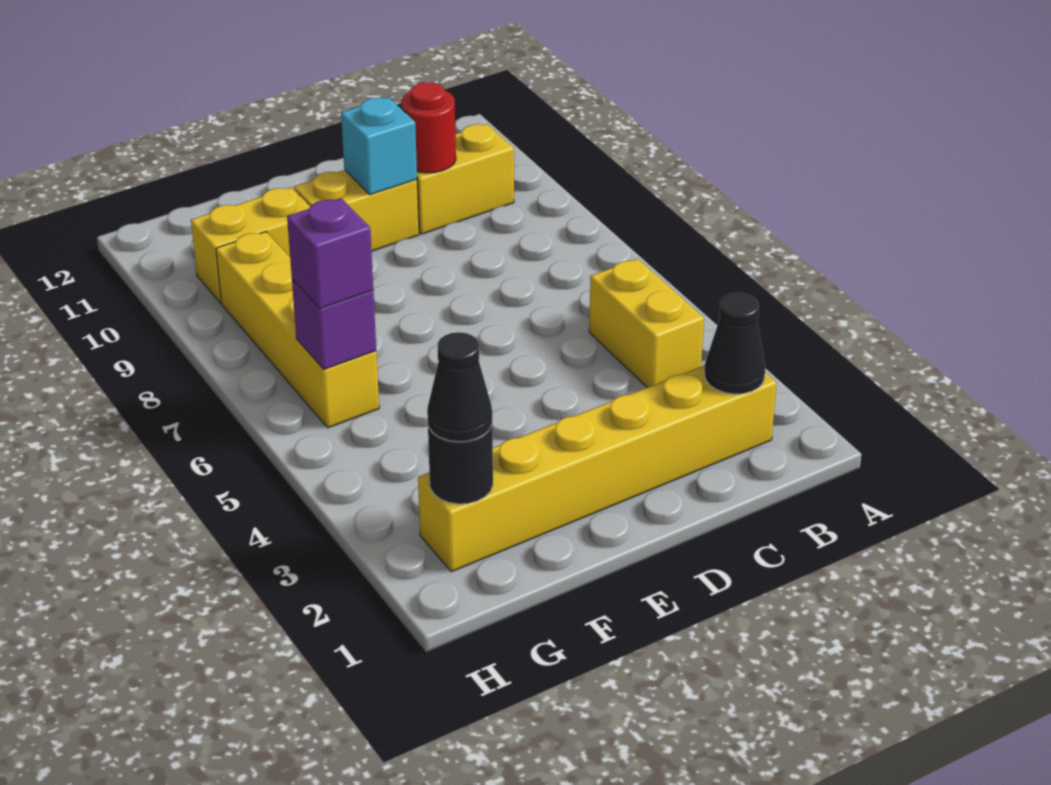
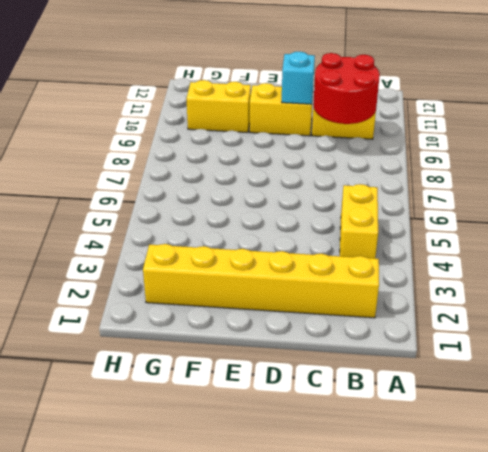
red round brick B9:C10 level 2 -> red round brick C10 level 2
none -> yellow brick G6:G9 level 1
none -> black cone B2 level 2
none -> black round brick G2 level 2

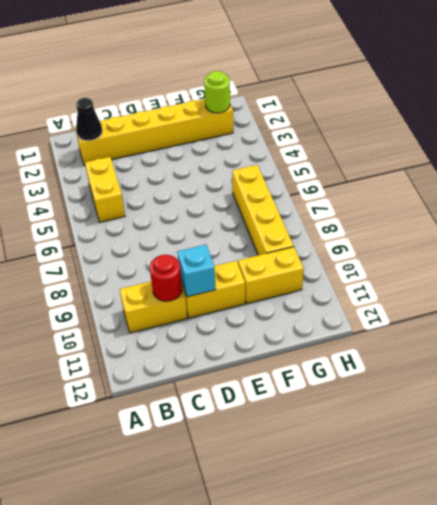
lime round brick G2 level 2 -> black round brick G2 level 2
none -> purple brick G6 level 2
none -> black cone G2 level 3
none -> purple brick G6 level 3

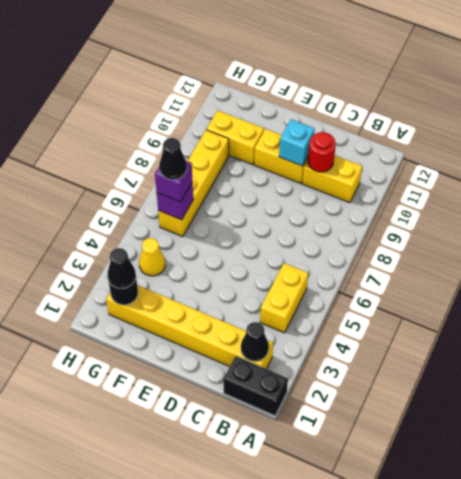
black brick A1:B1 level 1 -> none
yellow cone G4 level 1 -> none
black cone G6 level 4 -> none

